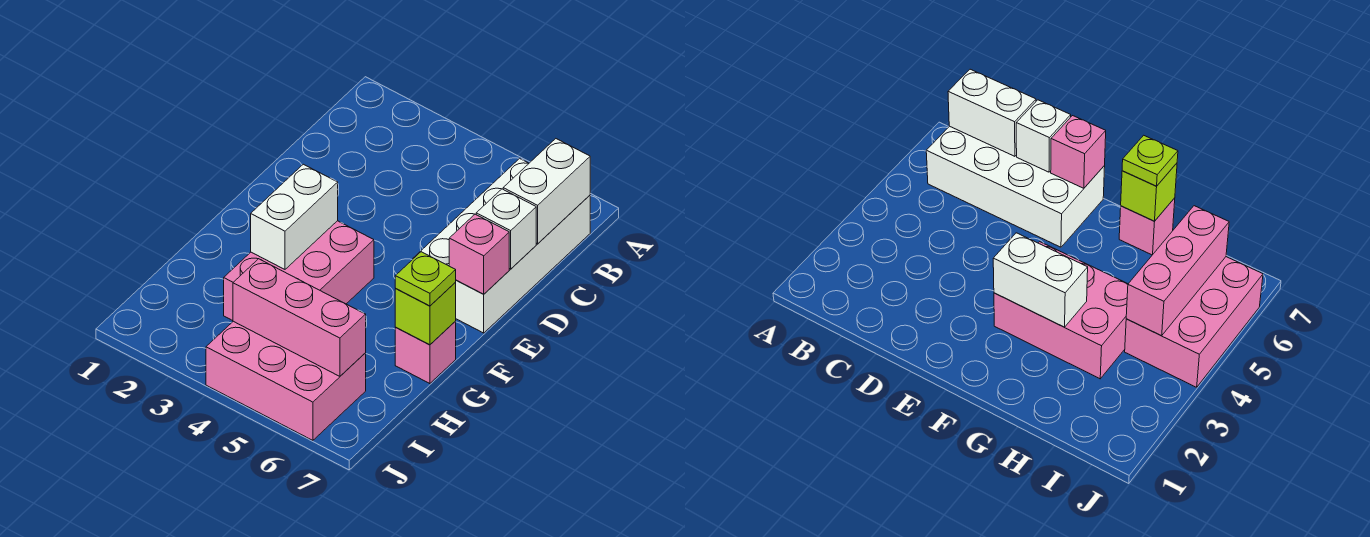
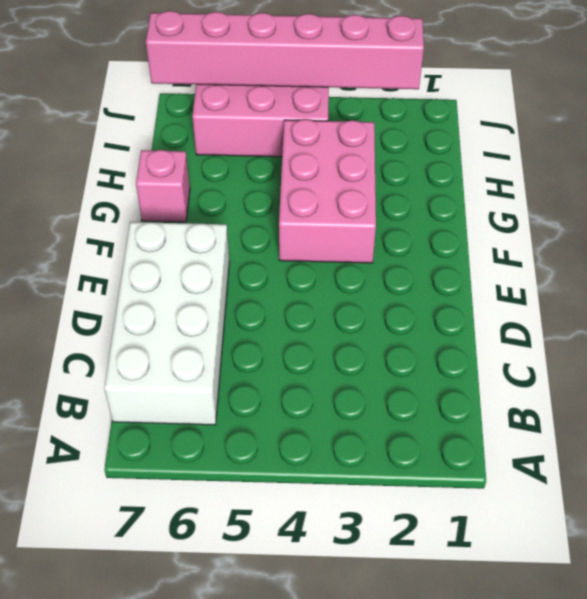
pink brick J2:J7 level 2 -> none
none -> white brick B7:C7 level 2
none -> white brick D7 level 2

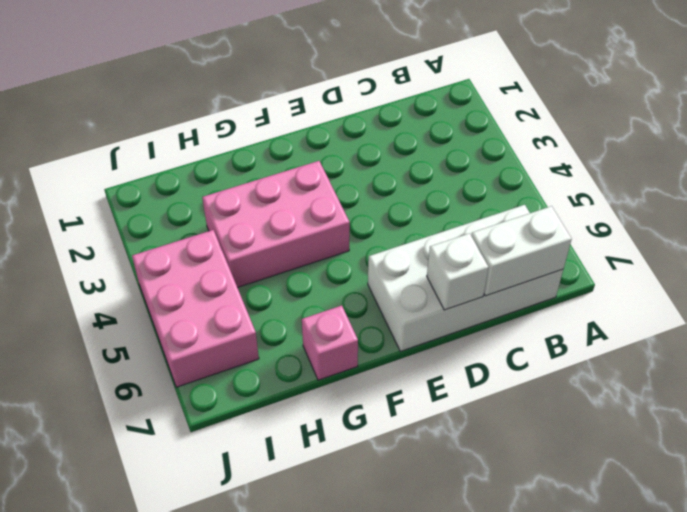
none -> pink brick E7 level 2
none -> white brick F3:G3 level 2

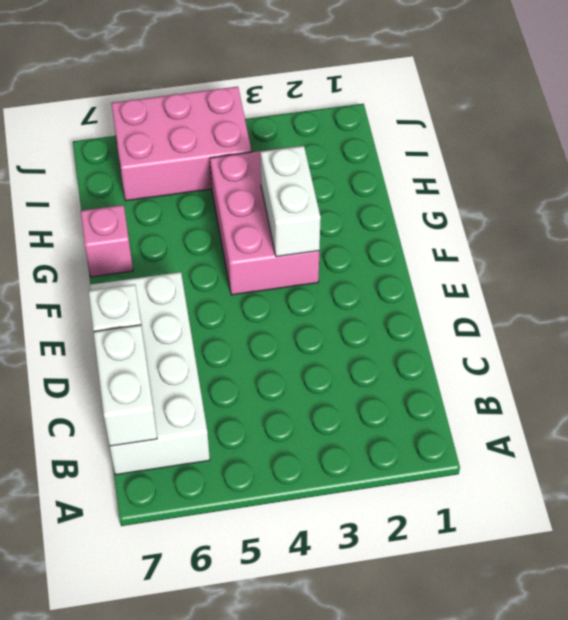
none -> pink brick E7 level 2
none -> lime brick G7 level 2

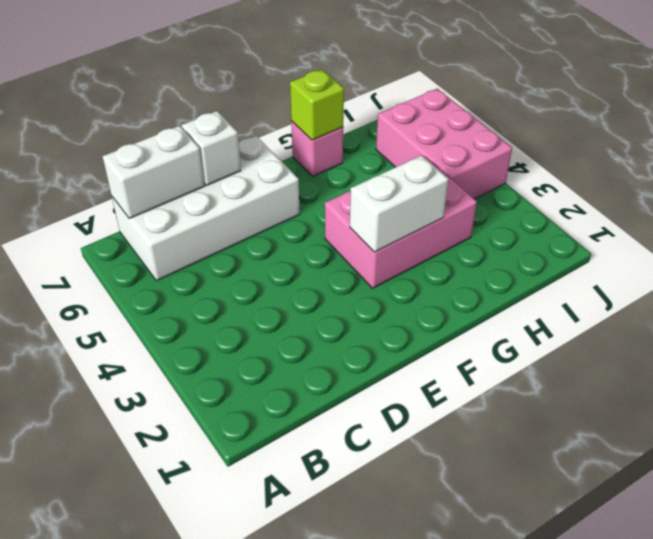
none -> pink brick E7 level 2
none -> pink brick I4:I6 level 2

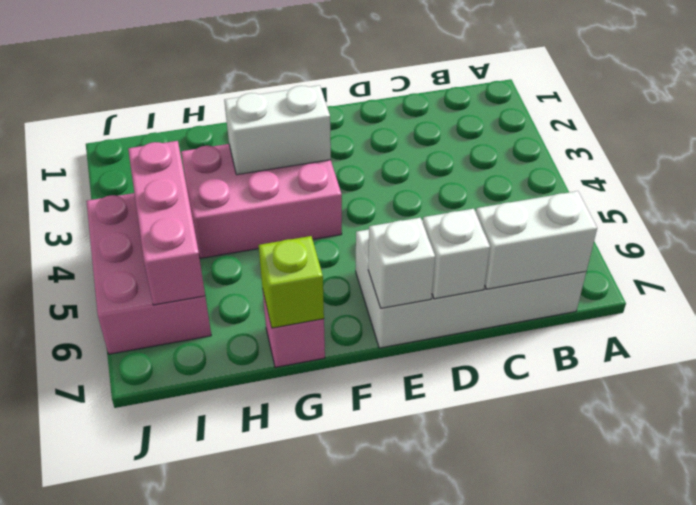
white brick E7 level 2 -> pink brick E7 level 2
none -> lime plate G7 level 3

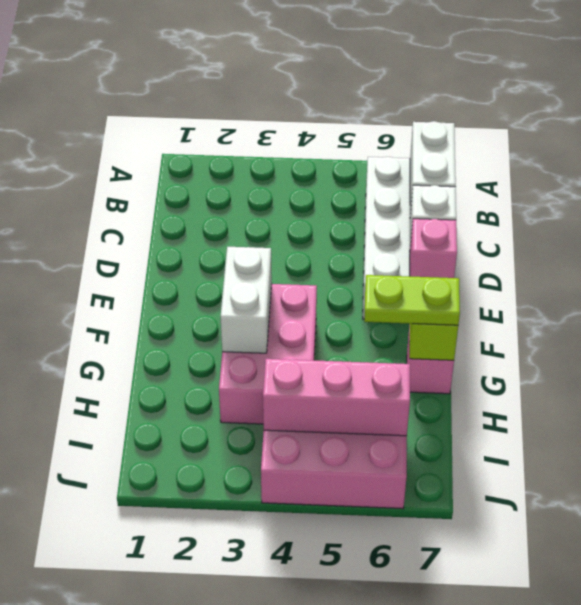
lime plate G6:G7 level 3 -> lime plate G7 level 3

